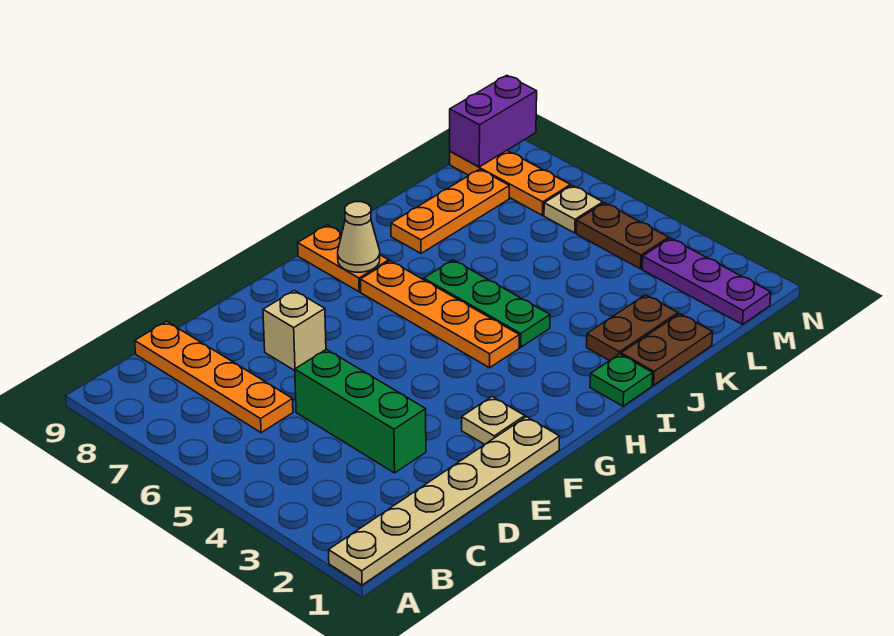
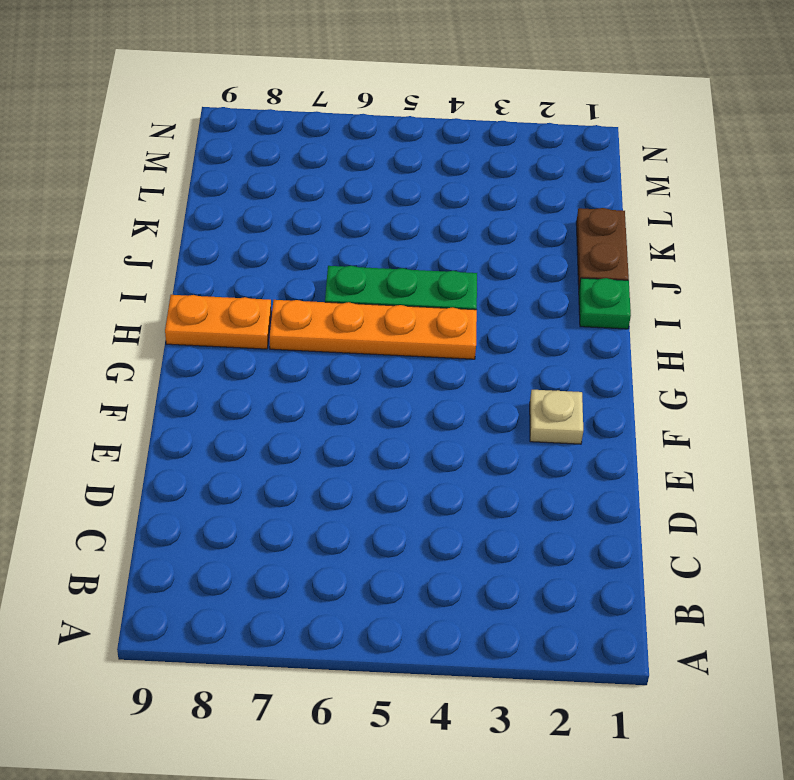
none -> tan plate A1:F1 level 1
none -> orange plate C6:C9 level 1
none -> green brick D3:D5 level 1

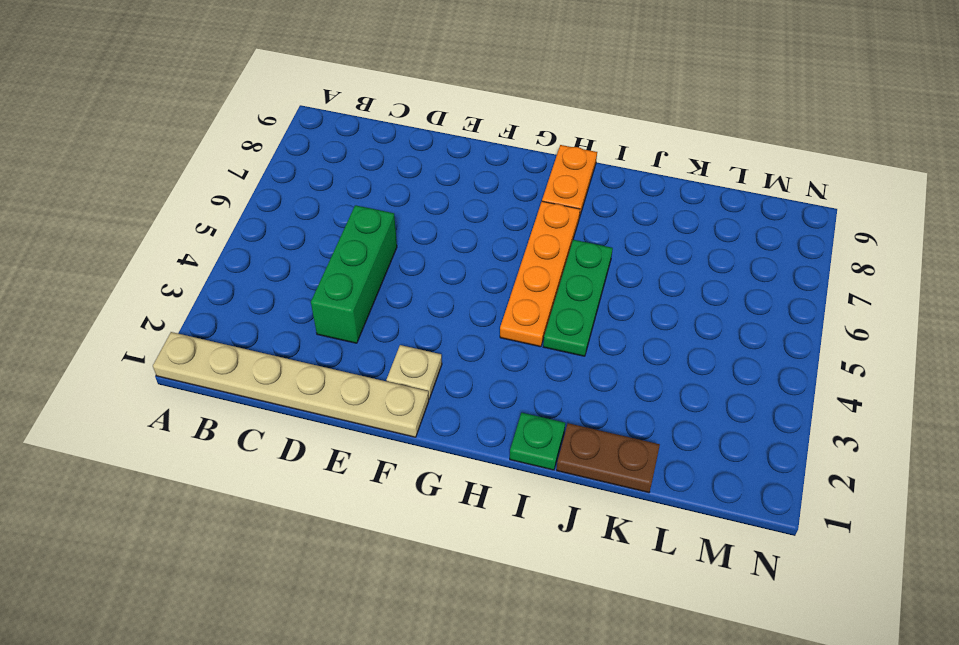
none -> orange plate C6:C9 level 1
none -> tan brick E7 level 1
none -> brown plate J2:K2 level 1

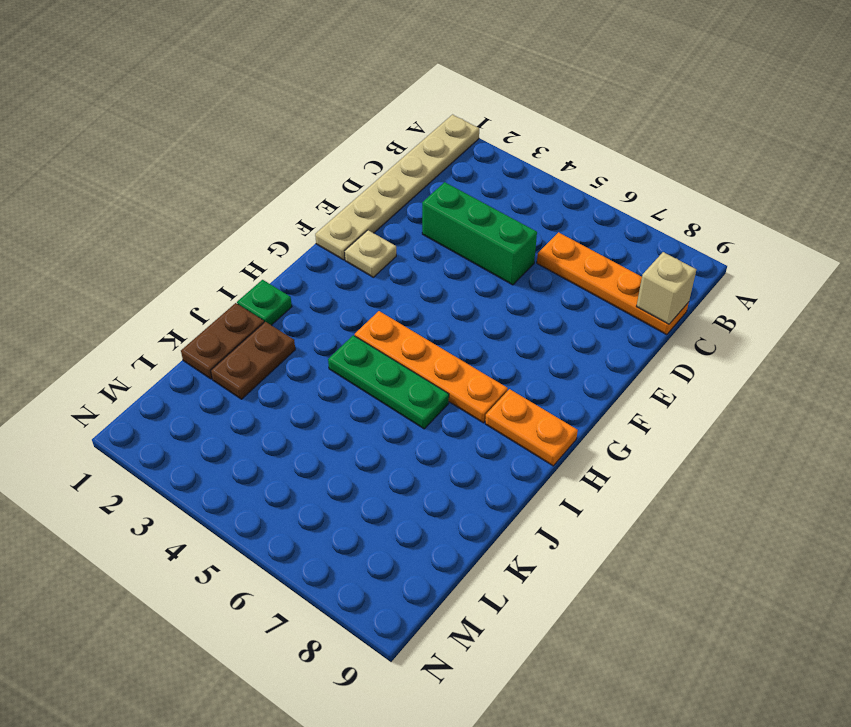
tan brick C9 level 2 -> tan brick E7 level 1
none -> orange plate J8:L8 level 1
none -> purple plate M1:M3 level 1
none -> brown plate M4:M5 level 1

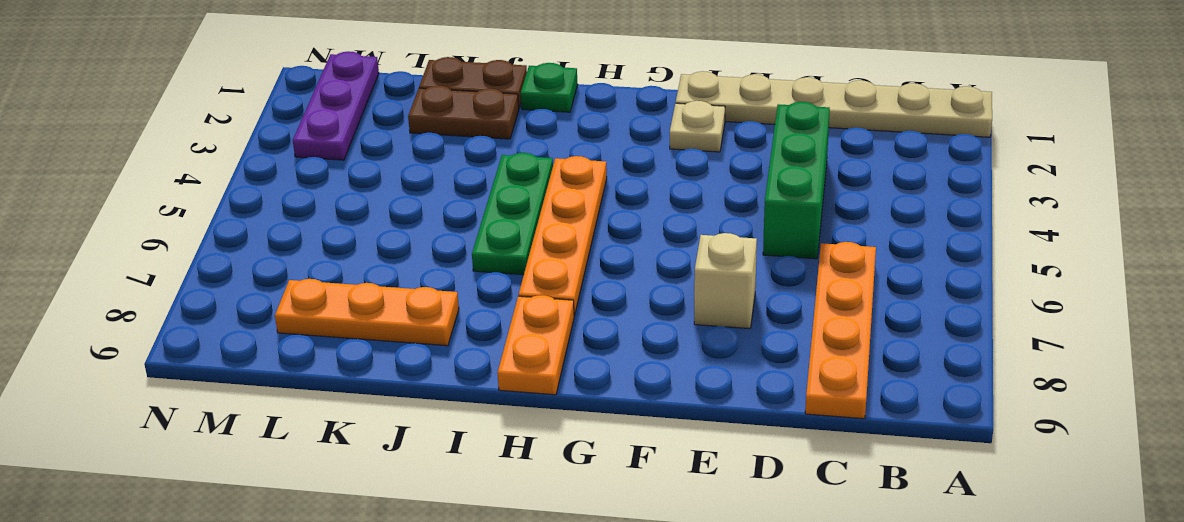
none -> brown plate M4:M5 level 1
none -> tan plate M6 level 1
none -> orange plate M7:M9 level 1

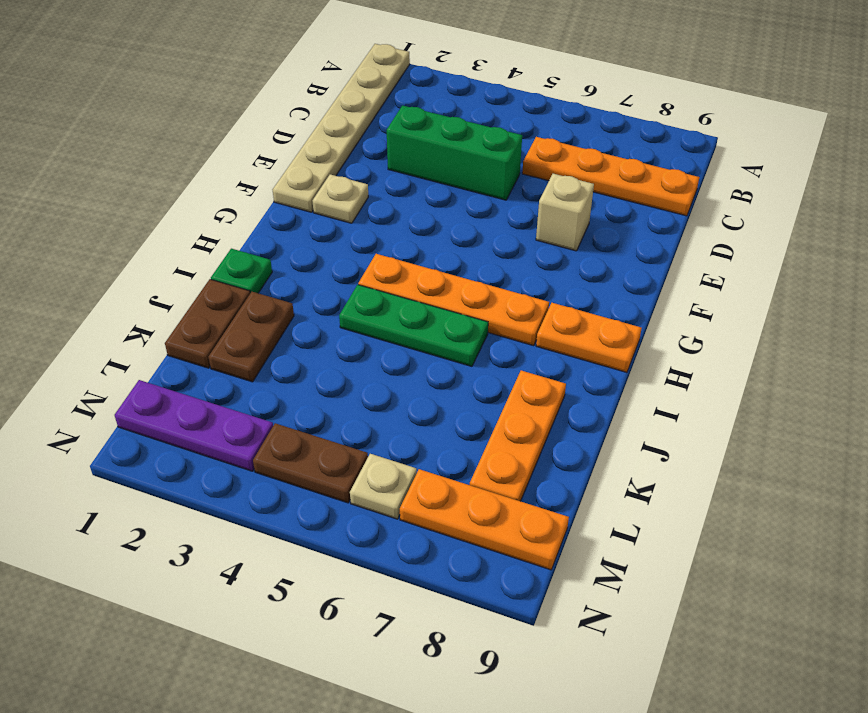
none -> tan cone H8 level 2
none -> purple brick M9:N9 level 2

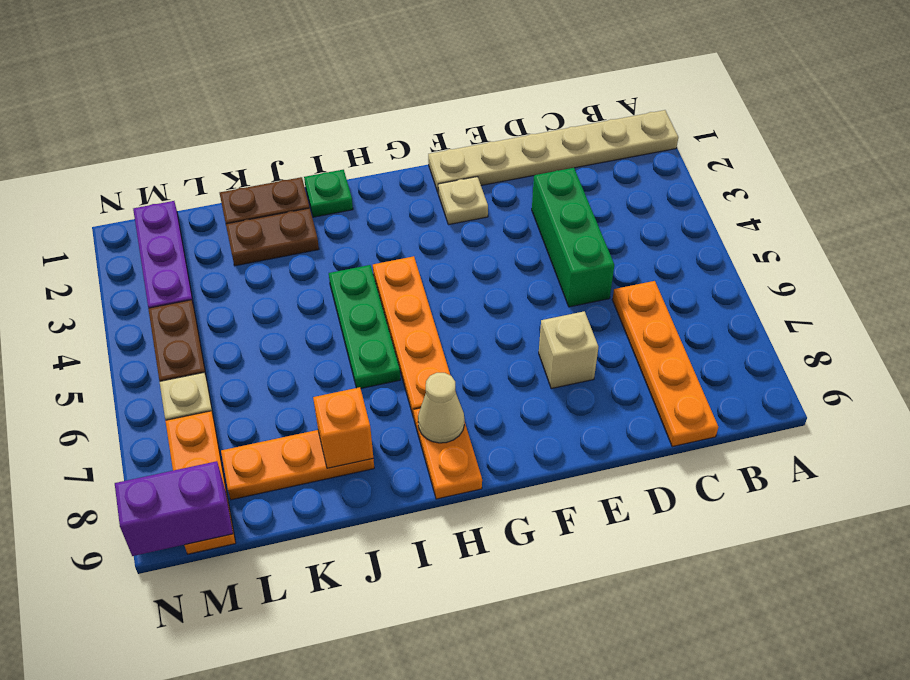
orange brick J8 level 2 -> none

